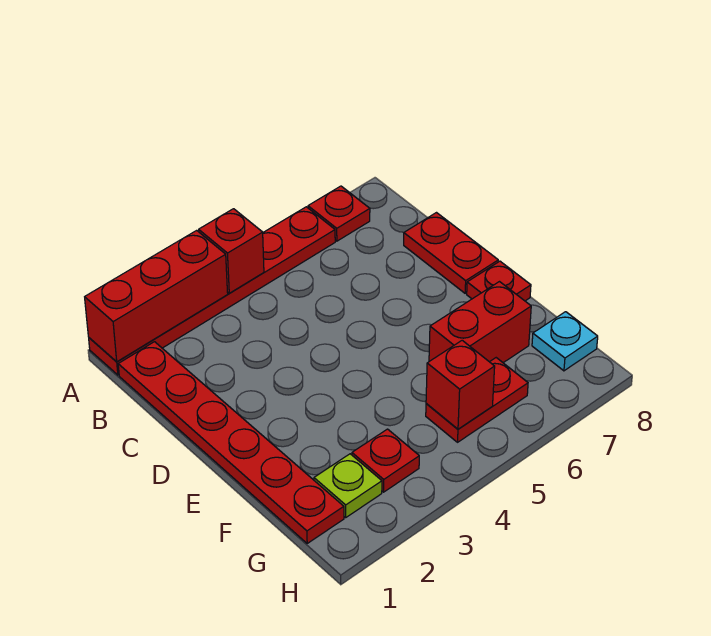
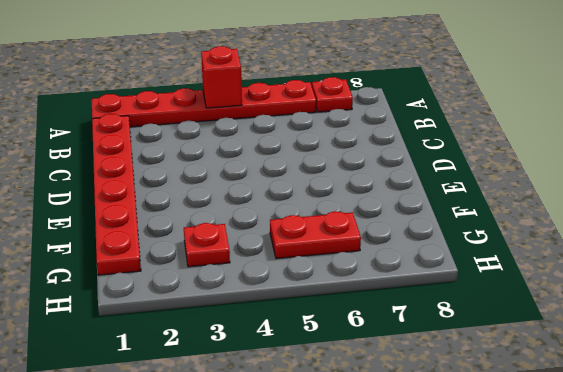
none -> red plate C8:D8 level 1
none -> red plate E8 level 1
none -> red brick F6:F7 level 1

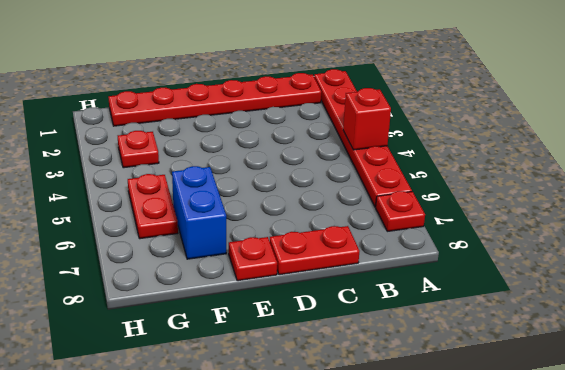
blue brick F6:F7 level 1 -> red brick F6:F7 level 1
none -> lime plate G2 level 1
none -> cyan plate G8 level 1
none -> red brick A1:A3 level 2

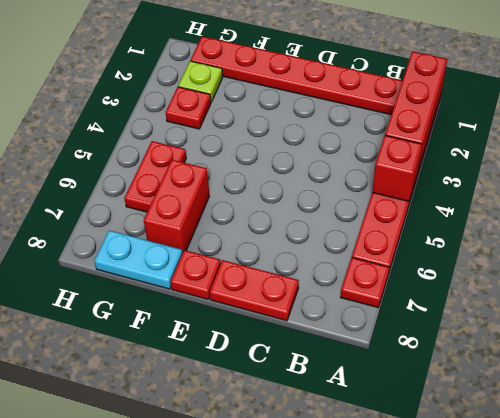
cyan plate F8:G8 level 1 -> cyan plate G8 level 1
none -> red brick G5 level 2

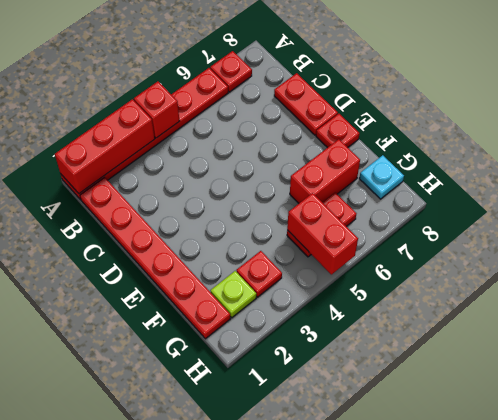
red brick G5:H5 level 2 -> red brick G5 level 2

